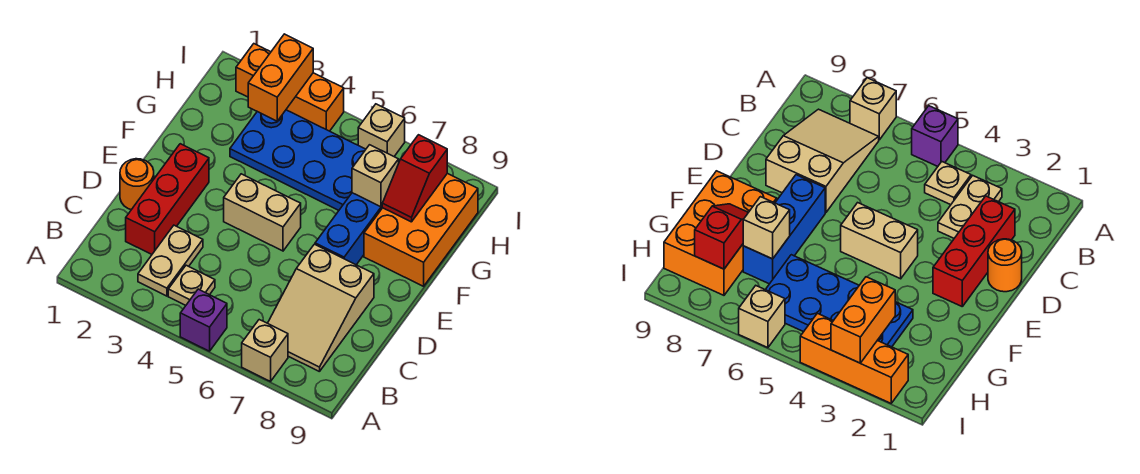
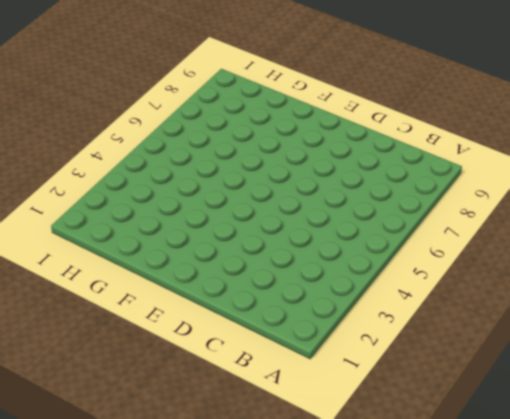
none -> purple brick A5 level 1
none -> tan brick A7 level 1
none -> tan plate B3:C3 level 1

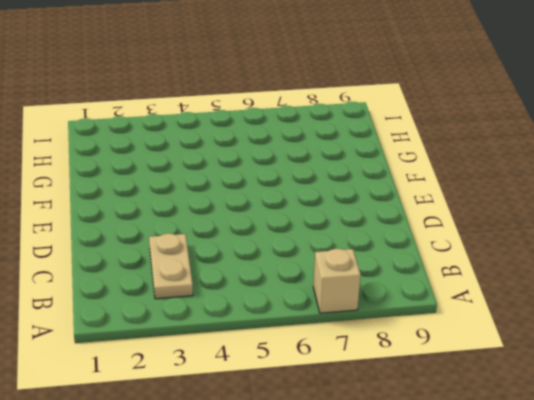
none -> purple brick A5 level 1
none -> tan plate B4 level 1
none -> tan slope B7:D8 level 1 top D

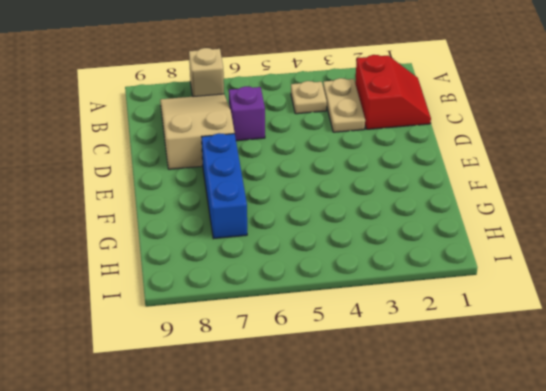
red slope B1:C2 level 1 top 2 -> red brick C2:E2 level 1
purple brick C6 level 1 -> purple brick A5 level 1
none -> orange round brick D1 level 1
none -> tan brick E4:E5 level 1
none -> orange brick F8:H9 level 1

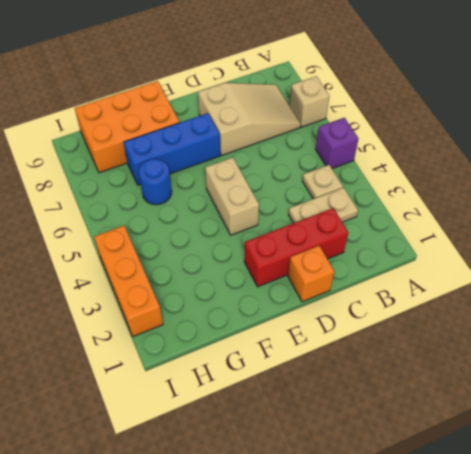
orange brick D1 level 1 -> orange round brick D1 level 1
blue round brick G6 level 1 -> blue plate G3:H6 level 1
none -> tan brick I6 level 1
none -> tan brick G7 level 2
none -> red slope G8:H8 level 2 top H

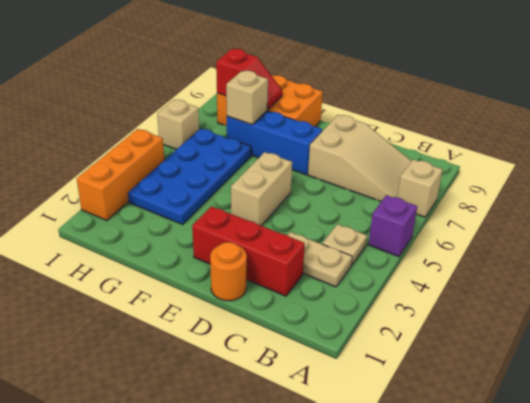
none -> orange brick H3:I3 level 2

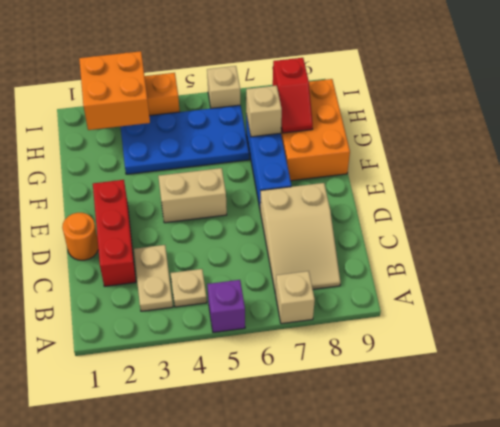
orange brick H2:I3 level 2 -> orange brick H3:I3 level 2

